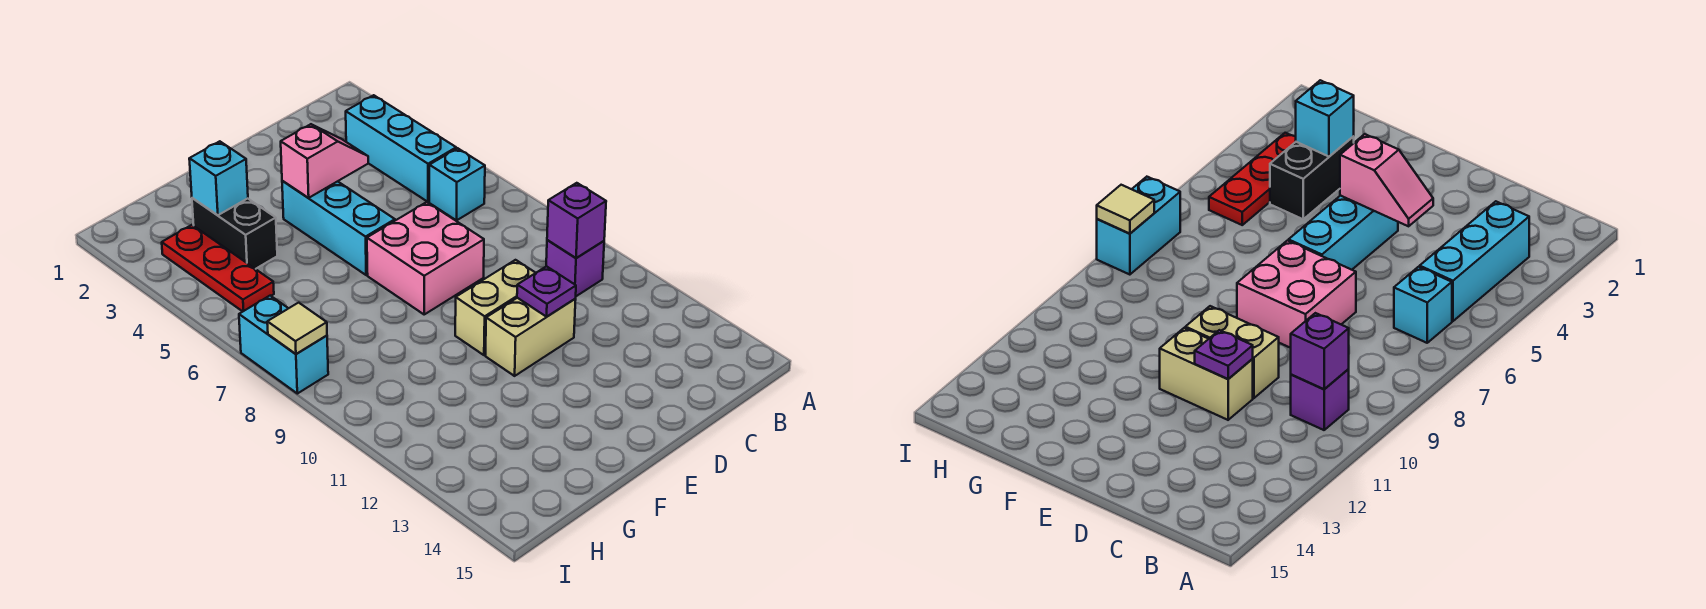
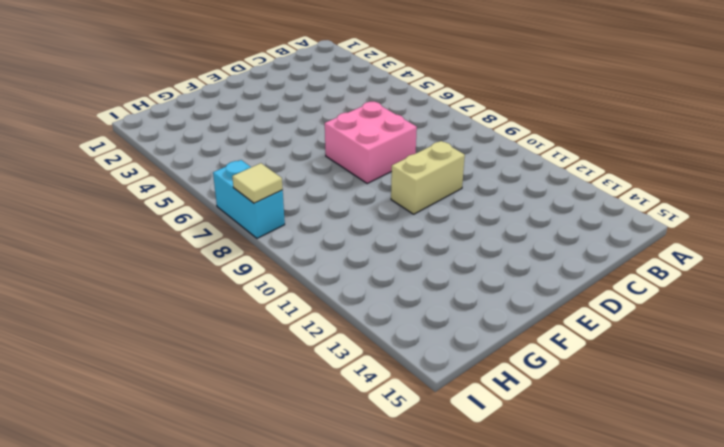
none -> cyan brick B3:B5 level 1
none -> cyan brick B6 level 1
none -> purple brick B10 level 1

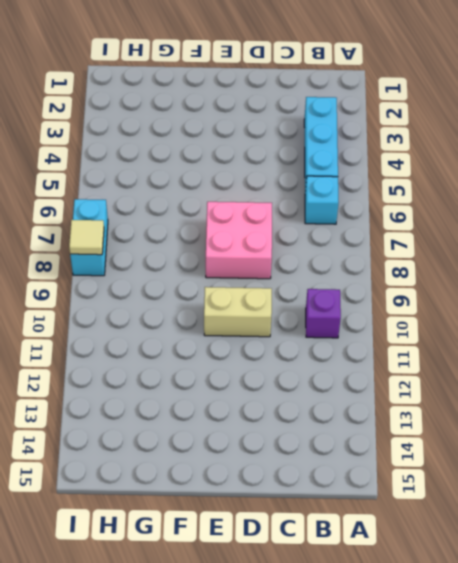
none -> tan brick D11:E11 level 1
none -> cyan brick E4:E6 level 1
none -> black brick G3:G4 level 1

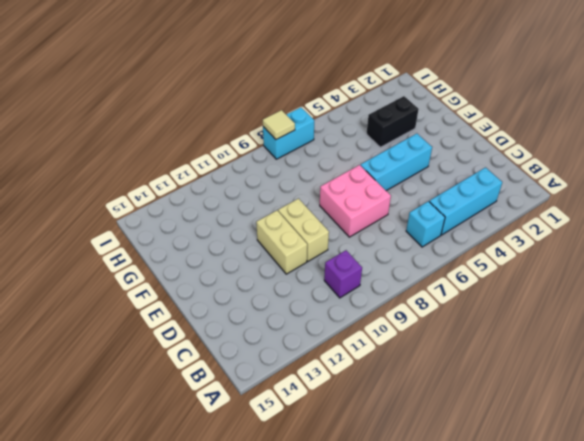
none -> red plate H3:H5 level 1
none -> purple brick B10 level 2
none -> pink slope D4:E4 level 2 top E

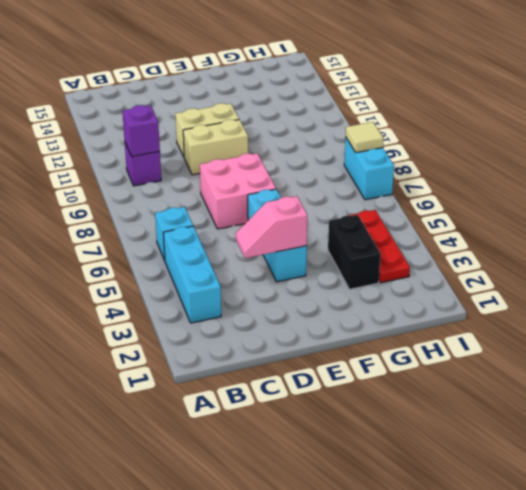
none -> purple plate D11 level 2
none -> cyan brick G3 level 2

